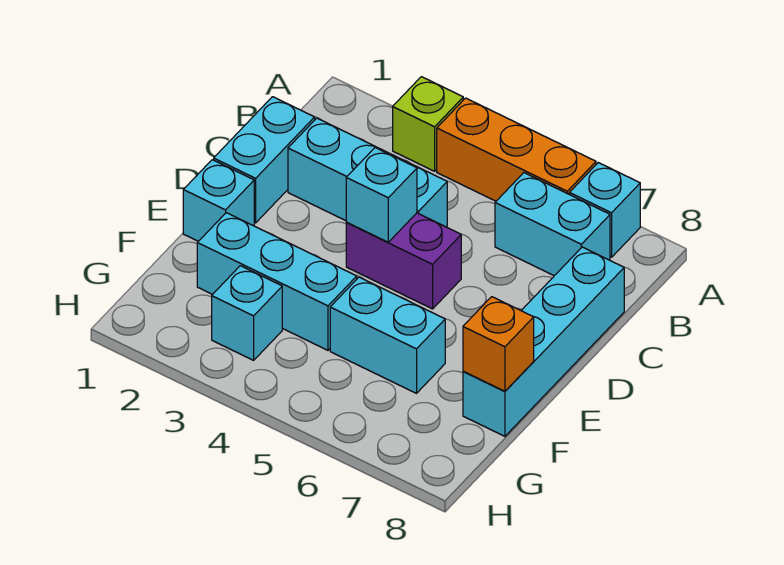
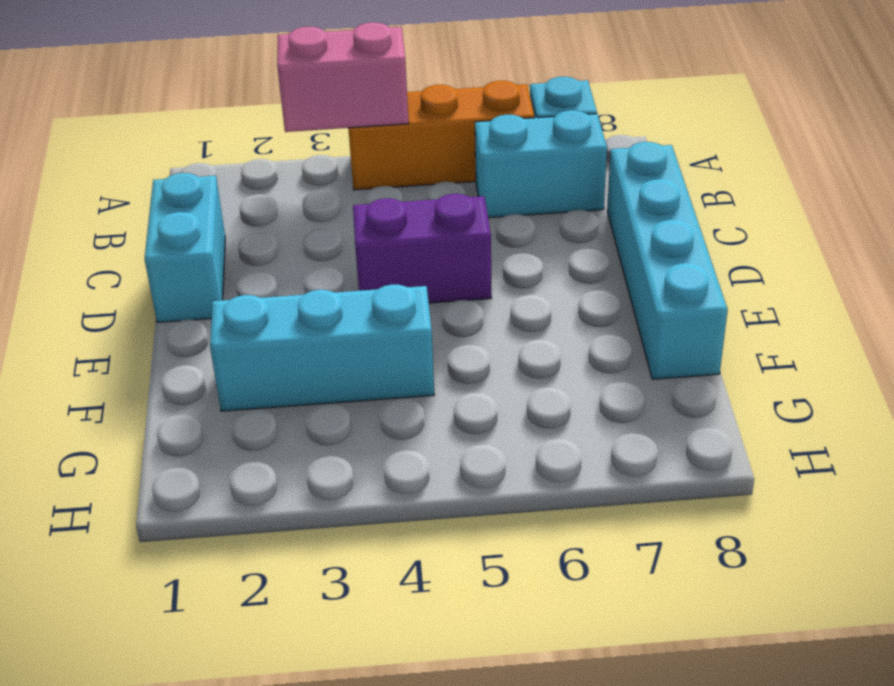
pink brick A3:A4 level 2 -> none
none -> lime brick A3 level 1
none -> cyan brick C2:C4 level 1
none -> cyan brick E1 level 1

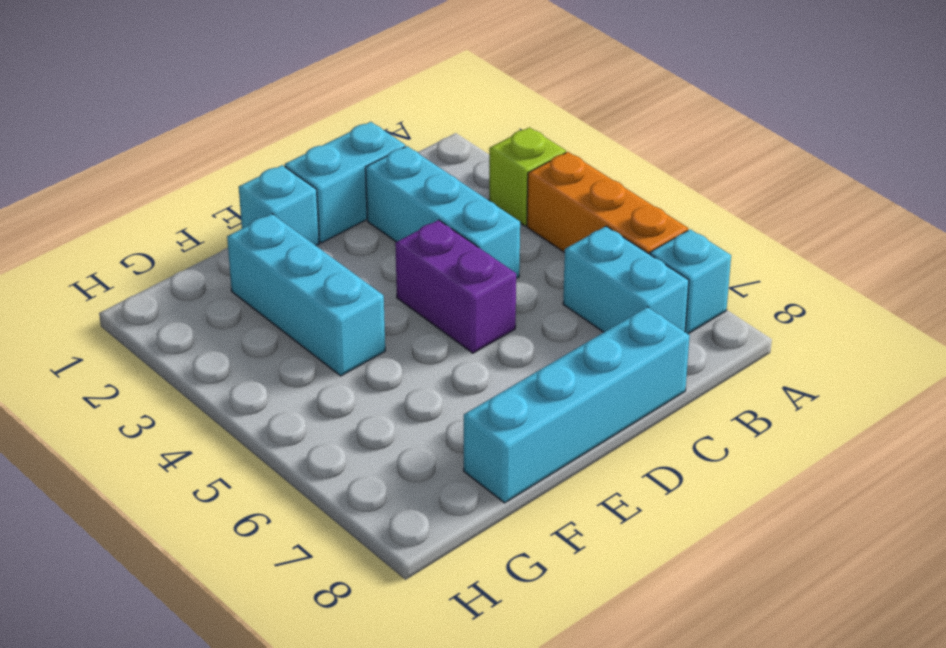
none -> cyan brick F5:F6 level 1
none -> cyan brick G3 level 1
none -> cyan brick D4 level 2

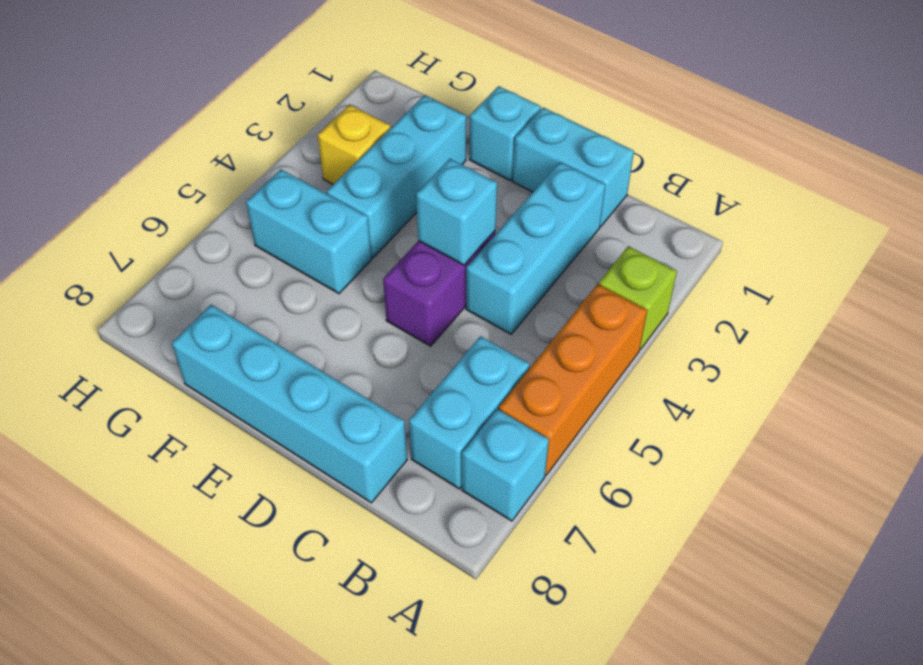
cyan brick F5:G5 level 1 -> cyan brick F5:F6 level 1
yellow brick G3 level 1 -> cyan brick G3 level 1
none -> orange brick F8 level 2

